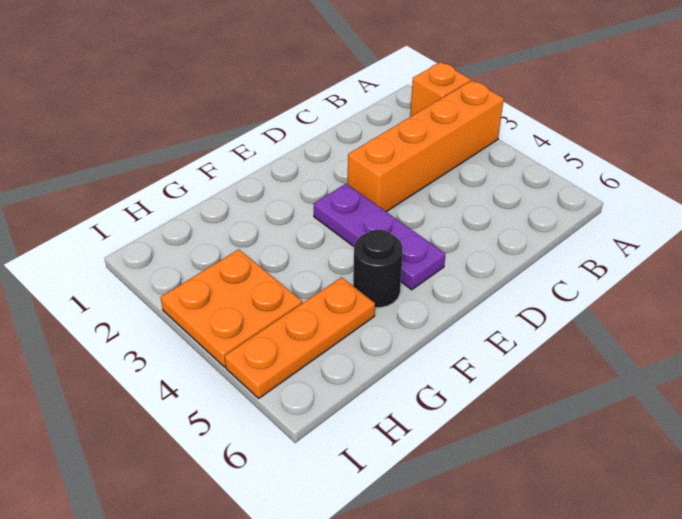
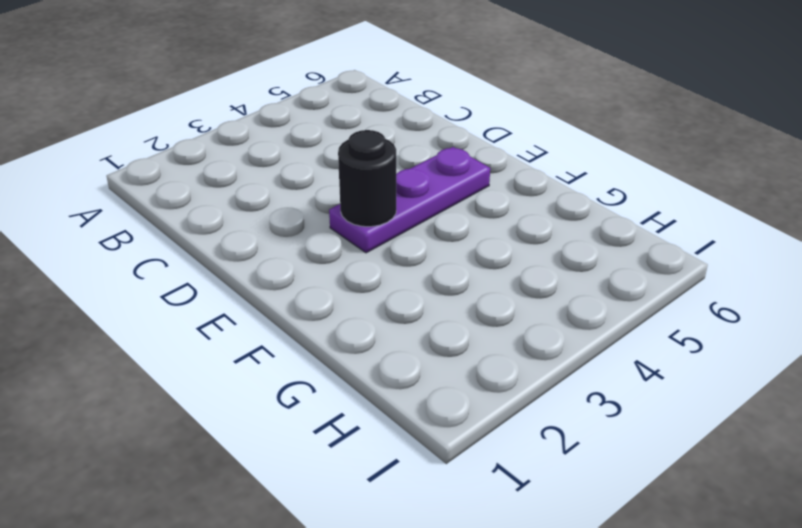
black round brick E3 level 2 -> black round brick F5 level 1
none -> orange brick A2 level 1
none -> orange brick A3:D3 level 1

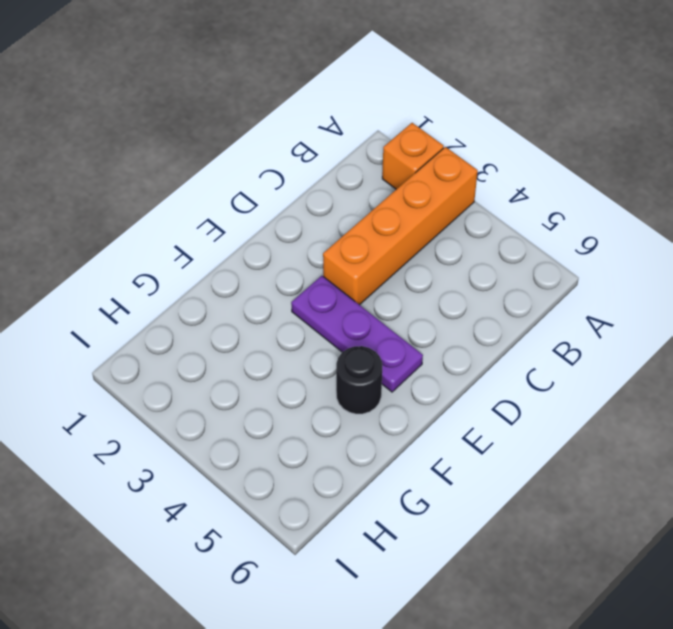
none -> orange plate G5:I5 level 1
none -> orange plate H3:I4 level 1

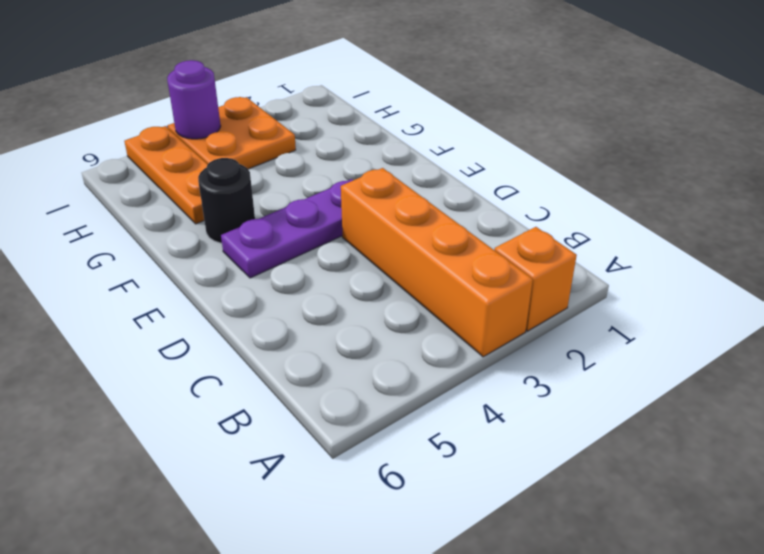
purple round brick I4 level 2 -> none

